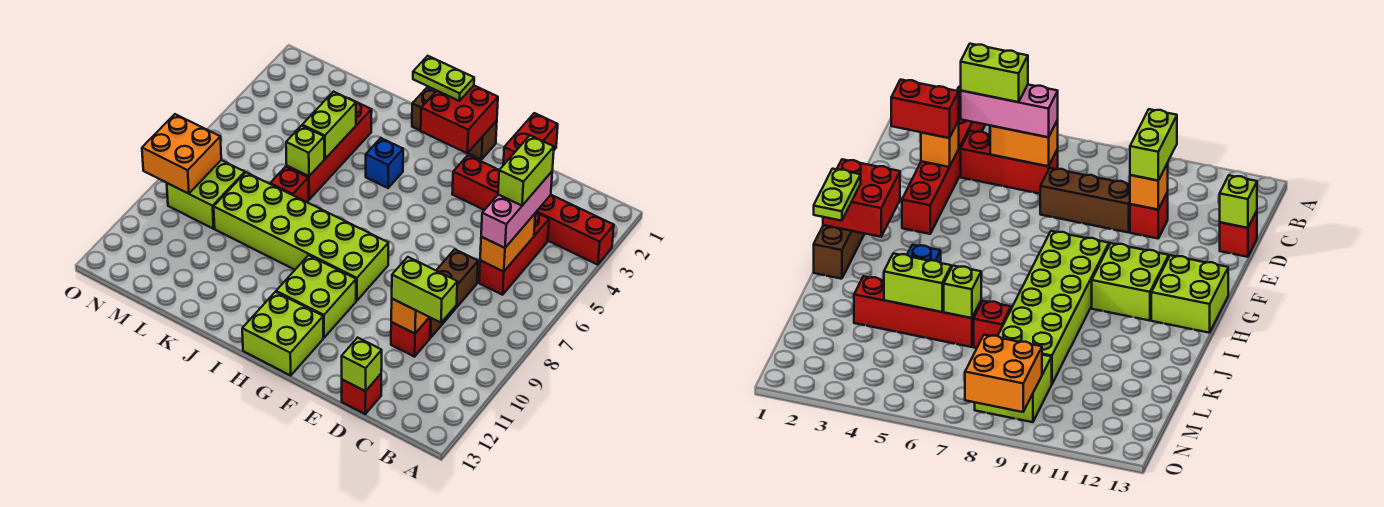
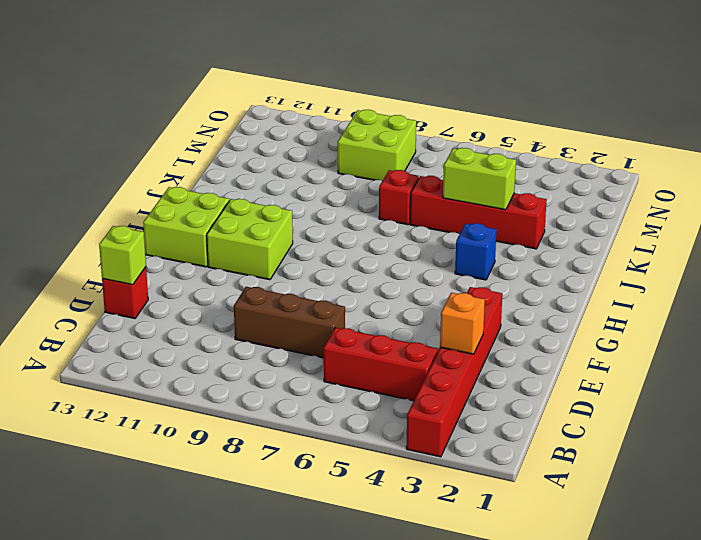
none -> red brick D10 level 1
none -> brown brick G1:I1 level 1
none -> lime brick G8:L9 level 1

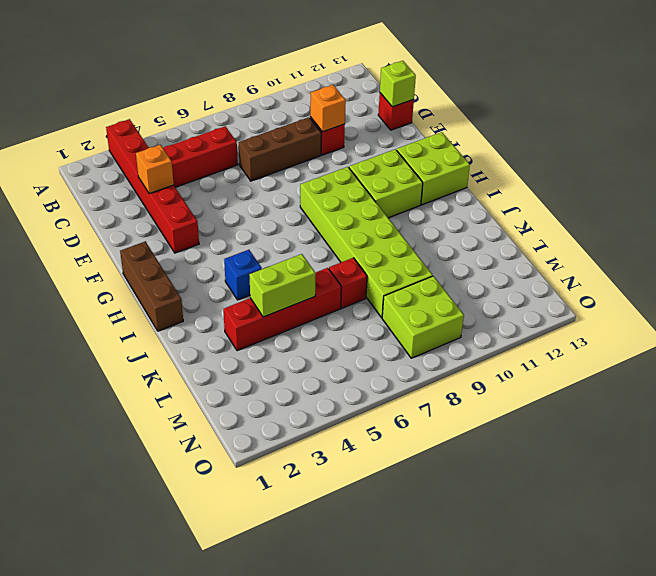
none -> orange brick C5:C6 level 2
none -> red brick G1:H2 level 2
none -> lime brick K6 level 2

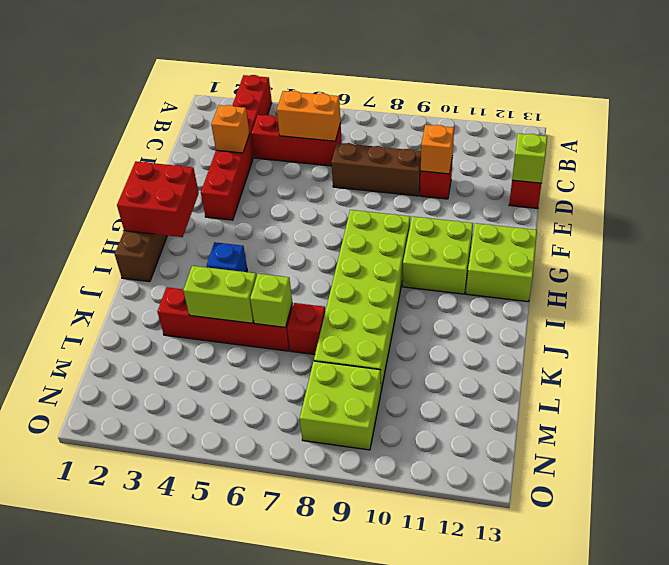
none -> orange brick N8:O9 level 2
none -> pink brick C4:C6 level 3
none -> lime brick C10:D10 level 3

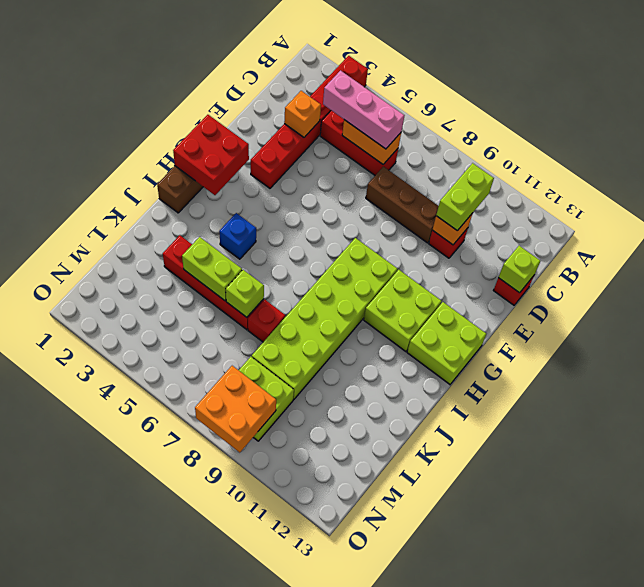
none -> red brick D2:D3 level 3
none -> lime plate H1:I1 level 3
none -> lime brick C4:C5 level 4

